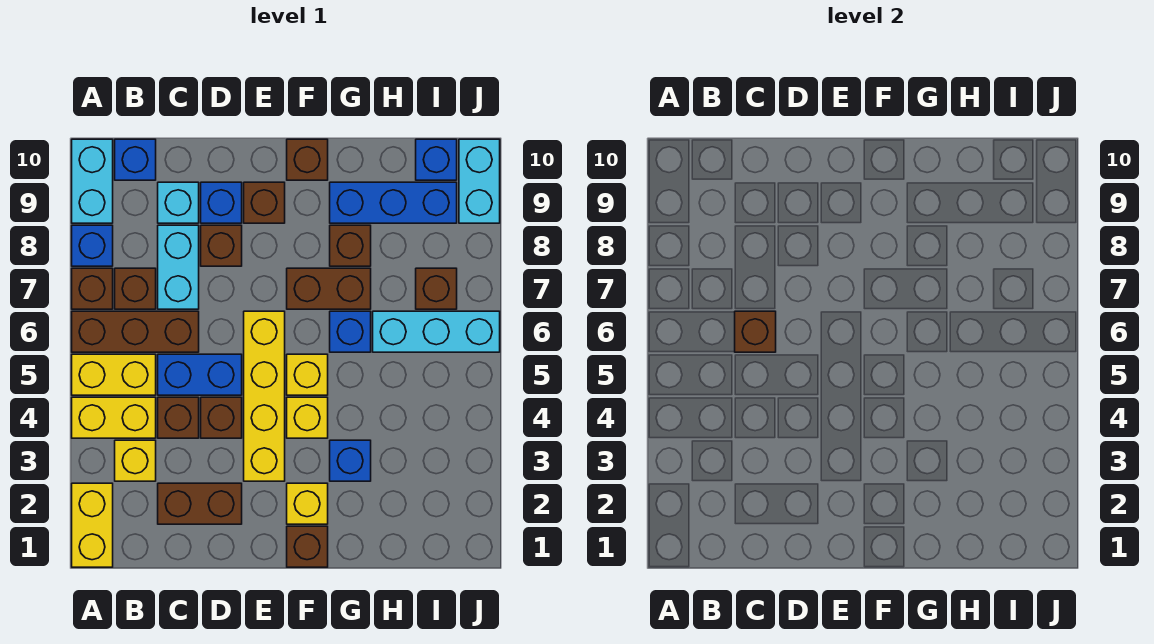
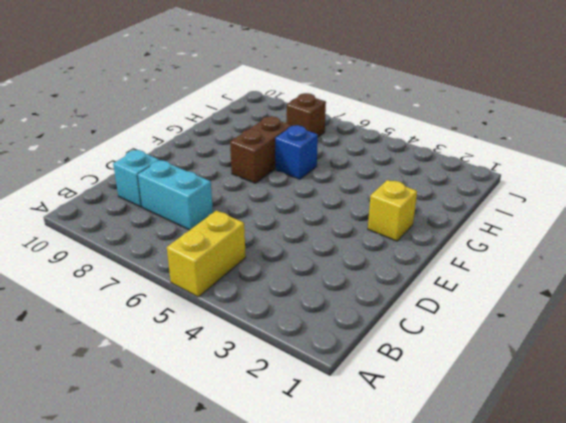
none -> yellow brick A1:A2 level 1
none -> yellow brick A4:B4 level 1
none -> brown brick A6:C6 level 1
none -> brown brick A7 level 1

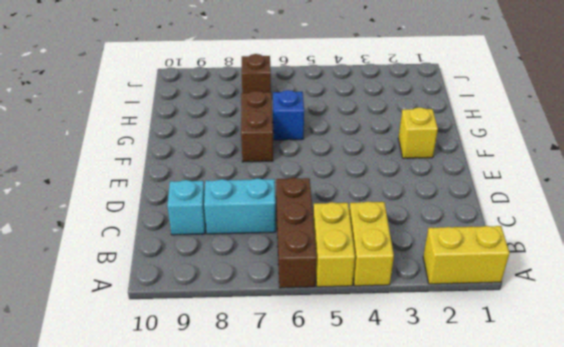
none -> brown brick A7 level 1
none -> blue brick A8 level 1
none -> cyan brick A9:A10 level 1
none -> yellow brick B3 level 1

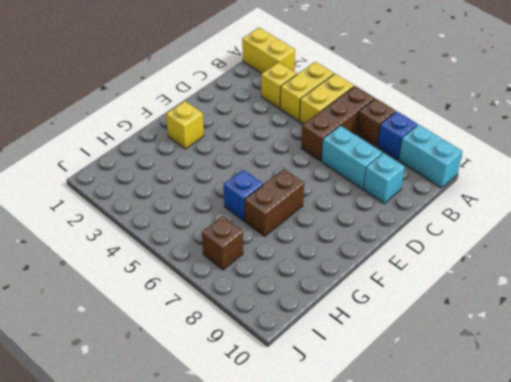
none -> brown brick B7 level 1
none -> blue brick B10 level 1
none -> brown brick C2:D2 level 1
none -> brown brick C4 level 1

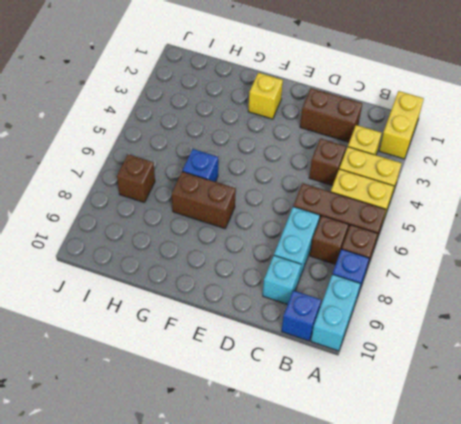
none -> blue brick C5:D5 level 1
none -> brown brick D4 level 1
none -> brown brick D8 level 1
none -> blue brick D9 level 1

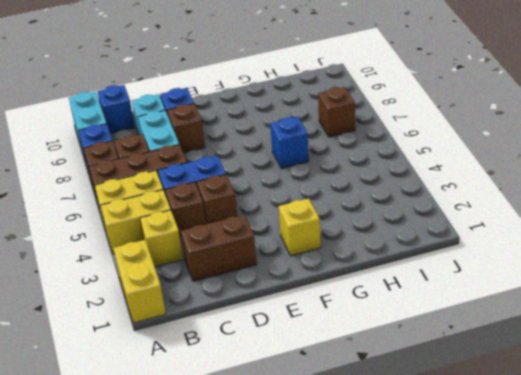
none -> yellow brick E3:E6 level 1
none -> brown brick E9 level 1
none -> brown brick F1 level 1
none -> yellow brick F4 level 1

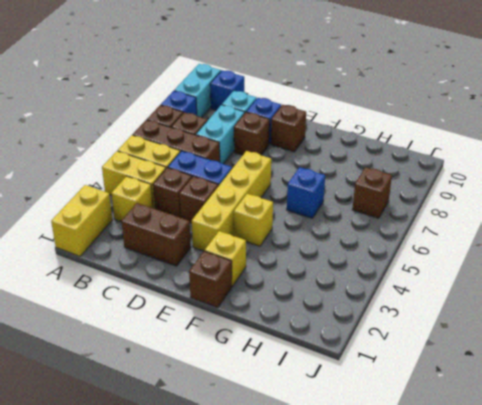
none -> yellow brick F5 level 1
none -> brown brick F7:G7 level 1
none -> brown brick F10 level 1
none -> blue brick G3 level 1

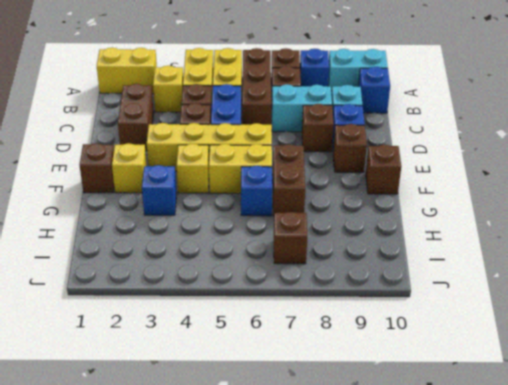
yellow brick F5:F6 level 1 -> yellow brick F5 level 1
none -> brown brick G8 level 1
none -> blue brick G9:I9 level 1
none -> cyan brick H6:J6 level 1
none -> blue brick I10 level 1

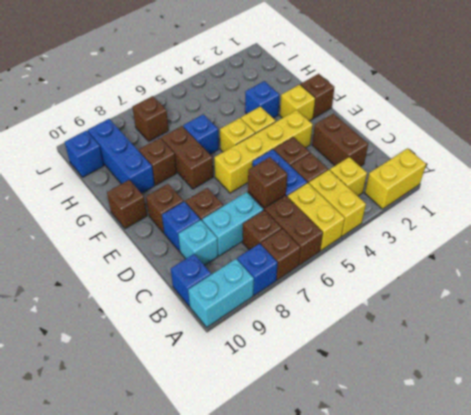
none -> cyan brick H6:J6 level 1
none -> cyan brick J9:J10 level 1

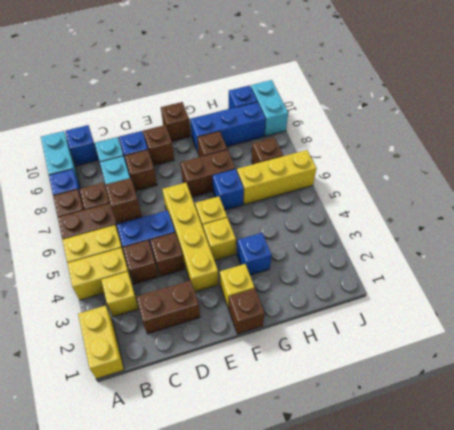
yellow brick H6:J6 level 1 -> cyan brick H6:J6 level 1

